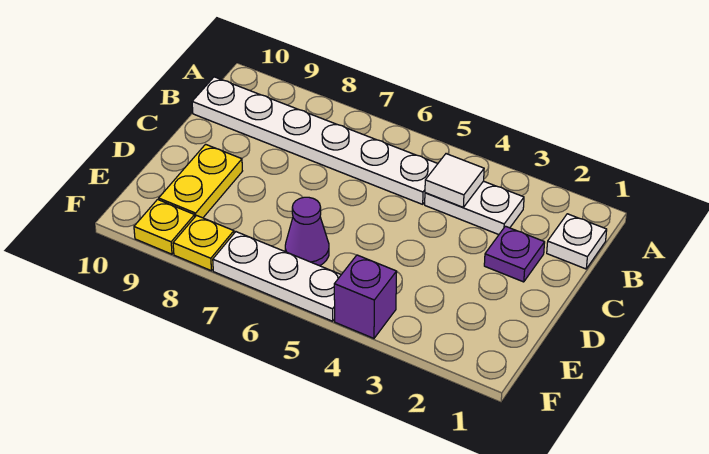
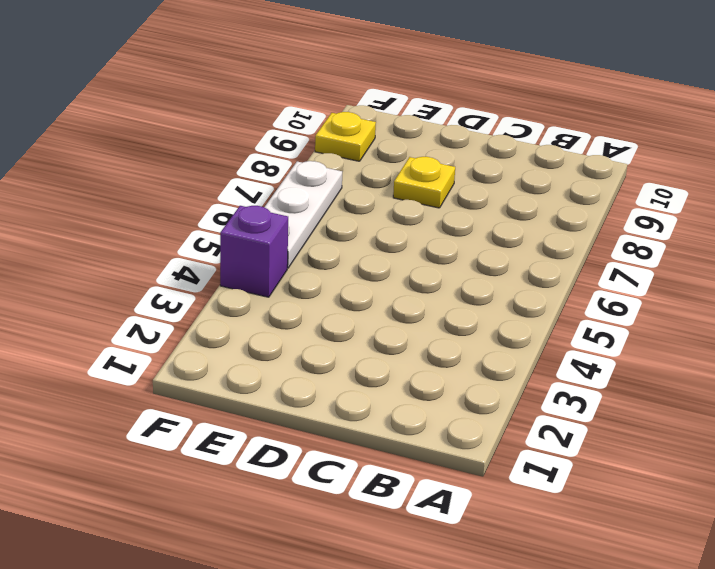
yellow plate D8 level 1 -> yellow plate F8 level 1
none -> white plate B1 level 1
none -> white plate B3:B4 level 1

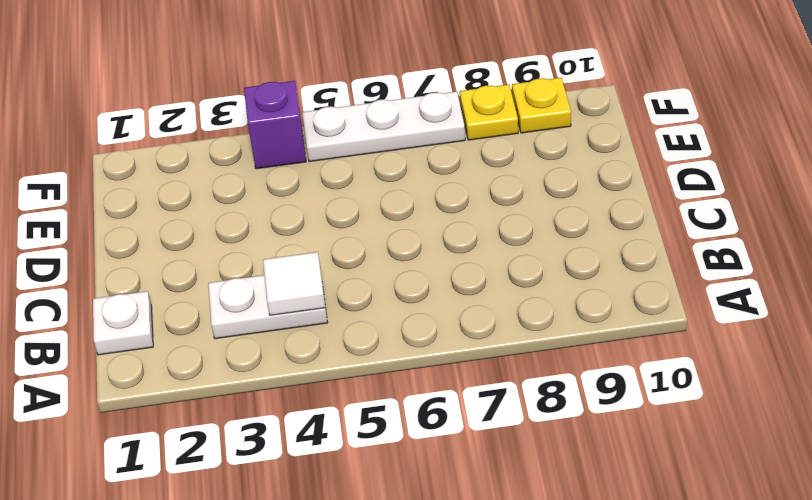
none -> white plate B5:B10 level 1
none -> purple plate C2 level 1

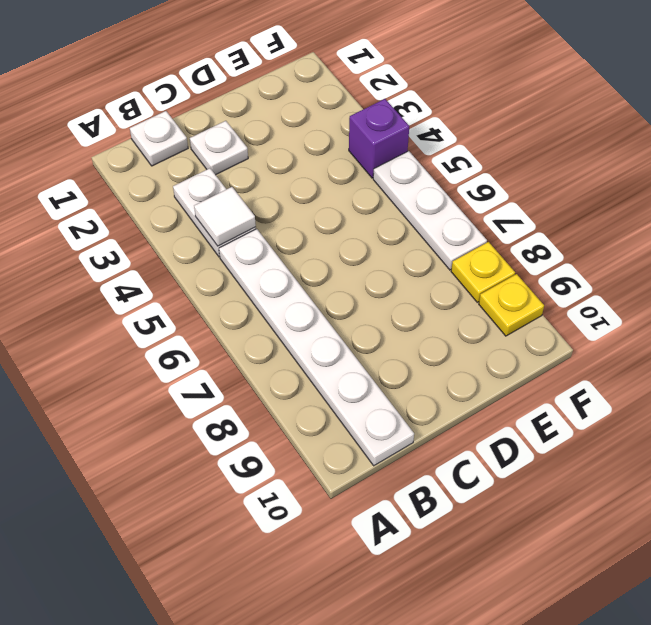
white plate C2 level 1 -> purple plate C2 level 1
none -> yellow plate D9:E9 level 1
none -> purple cone E6 level 1

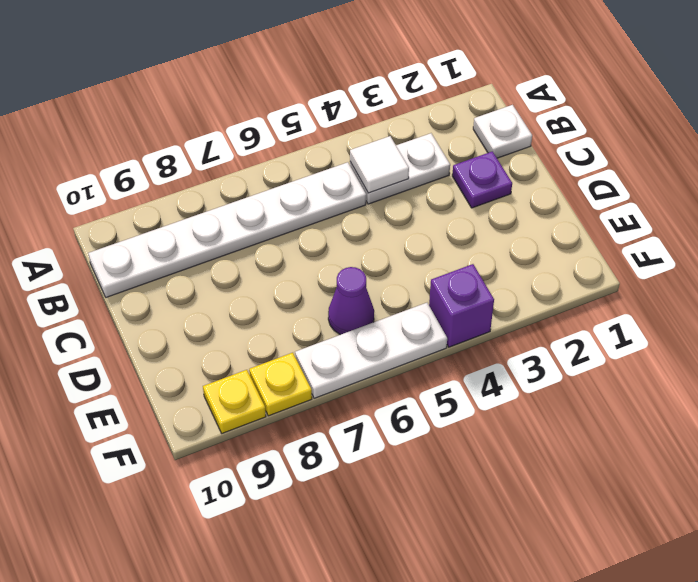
none -> yellow plate D9:E9 level 1

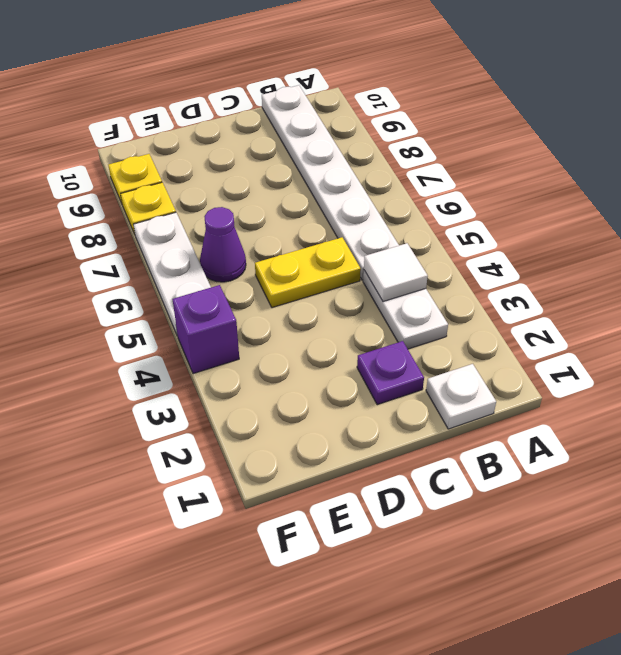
yellow plate C5:D5 level 1 -> yellow plate D9:E9 level 1

